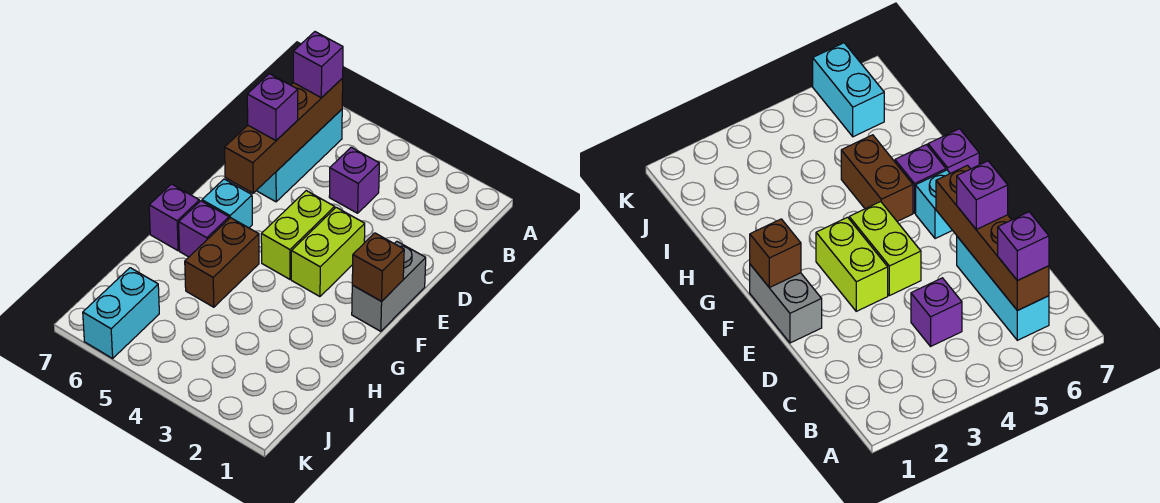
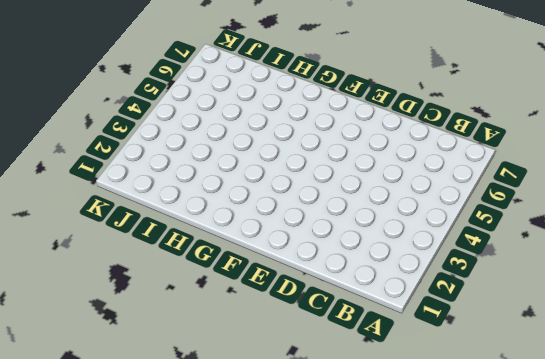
none -> cyan brick B6:D6 level 1
none -> purple brick C4 level 1
none -> grey brick E1:F1 level 1

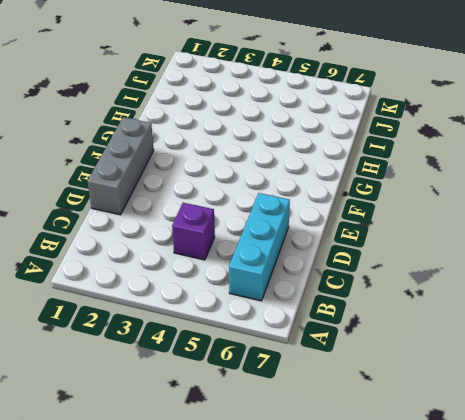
grey brick D1:F1 level 1 -> grey brick E1:F1 level 1
none -> lime brick E3:F3 level 1
none -> lime brick E4:F4 level 1
none -> cyan brick F6 level 1

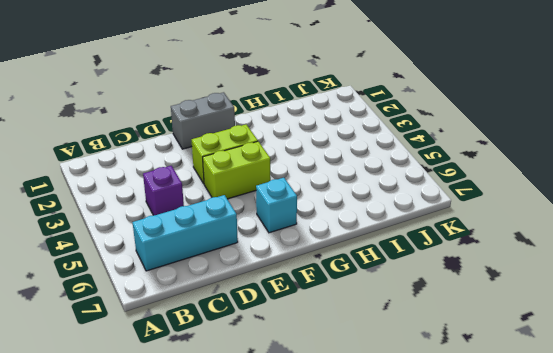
none -> brown brick G5:H5 level 1
none -> purple brick G6 level 1
none -> purple brick G7 level 1

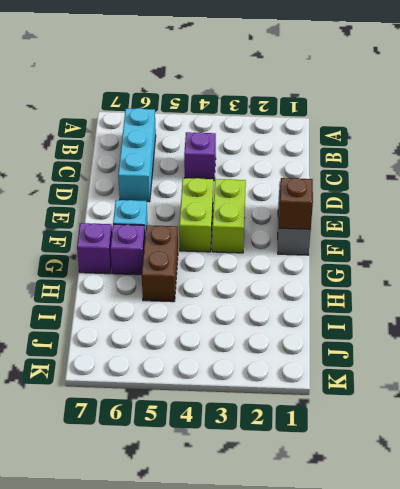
none -> cyan brick J6:K6 level 1
none -> brown brick B6:E6 level 2
none -> purple brick B6 level 3

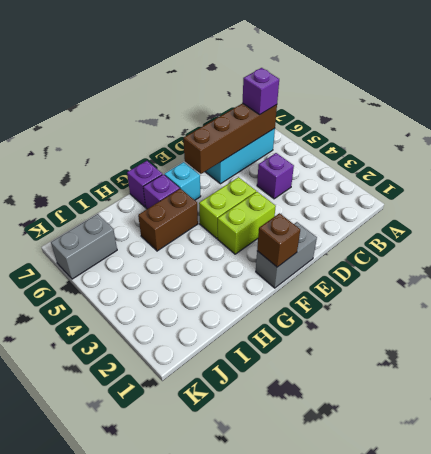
grey brick J6:K6 level 1 -> cyan brick J6:K6 level 1
none -> purple brick D6 level 3

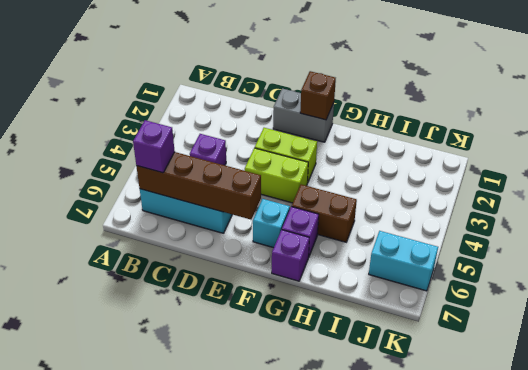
none -> purple brick D6 level 3

